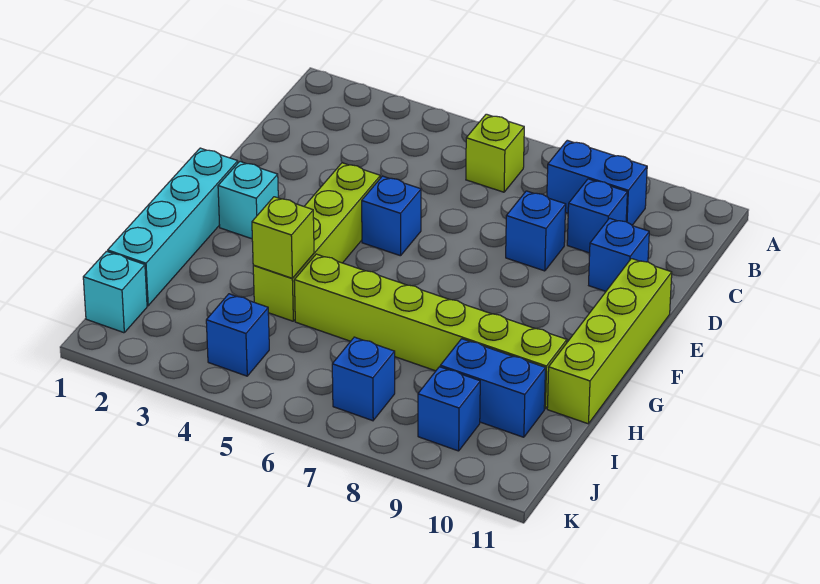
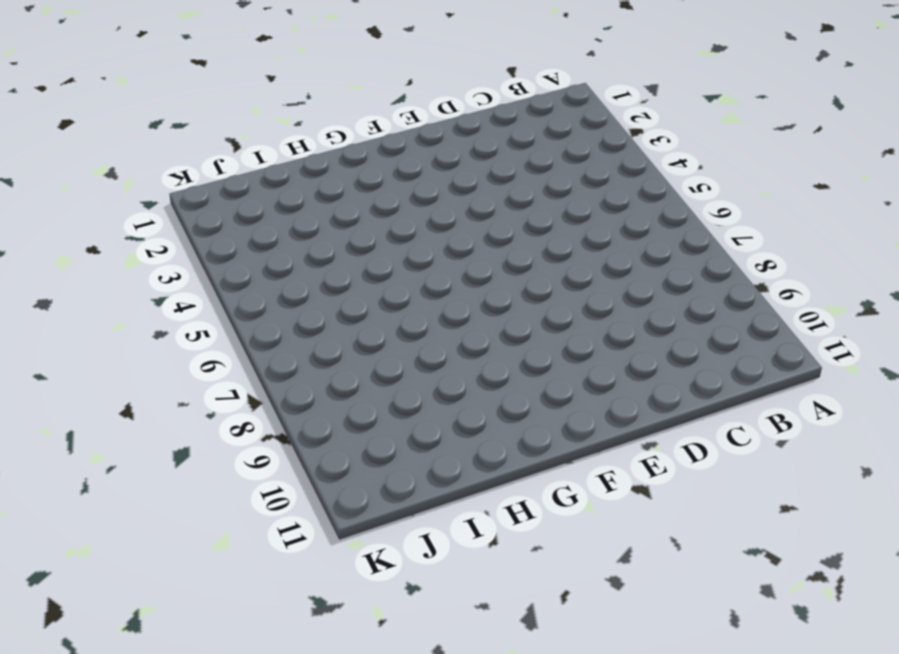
none -> lime brick B6 level 1
none -> blue brick B8:B9 level 1
none -> blue brick C9 level 1

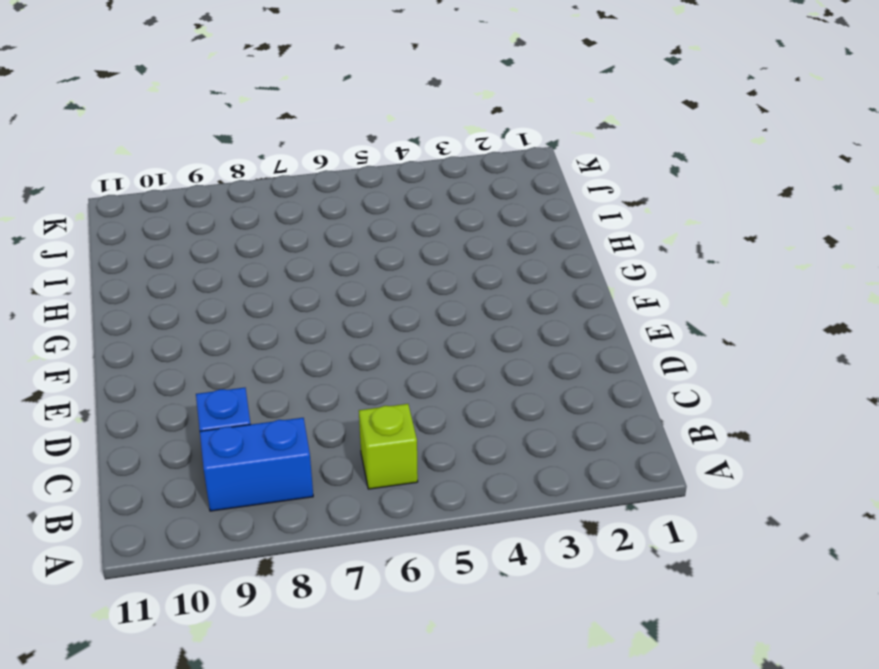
none -> blue brick D8 level 1
none -> blue brick D10 level 1
none -> lime brick E4:H4 level 1

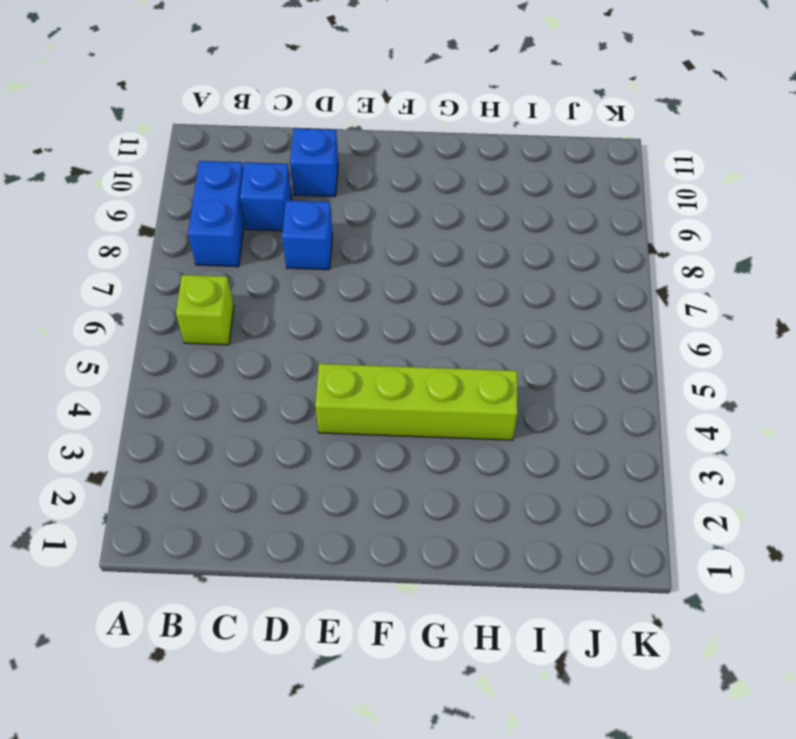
none -> blue brick E5 level 1
none -> lime brick E11:H11 level 1
none -> cyan brick F1:I1 level 1

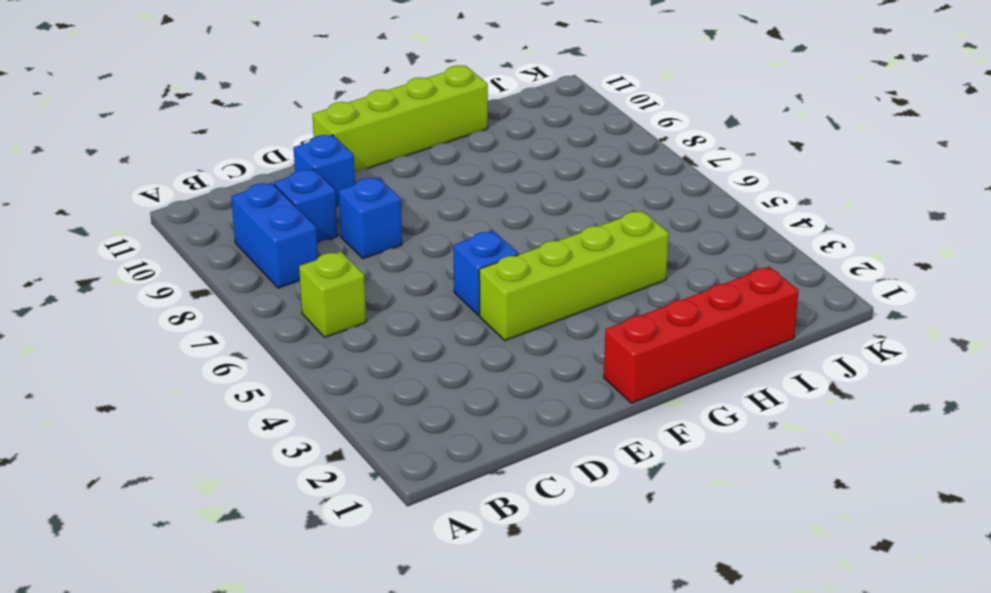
red brick F1:I1 level 1 -> cyan brick F1:I1 level 1
none -> cyan brick F2 level 1
none -> lime brick H5:H10 level 1
none -> blue brick I9:I10 level 1

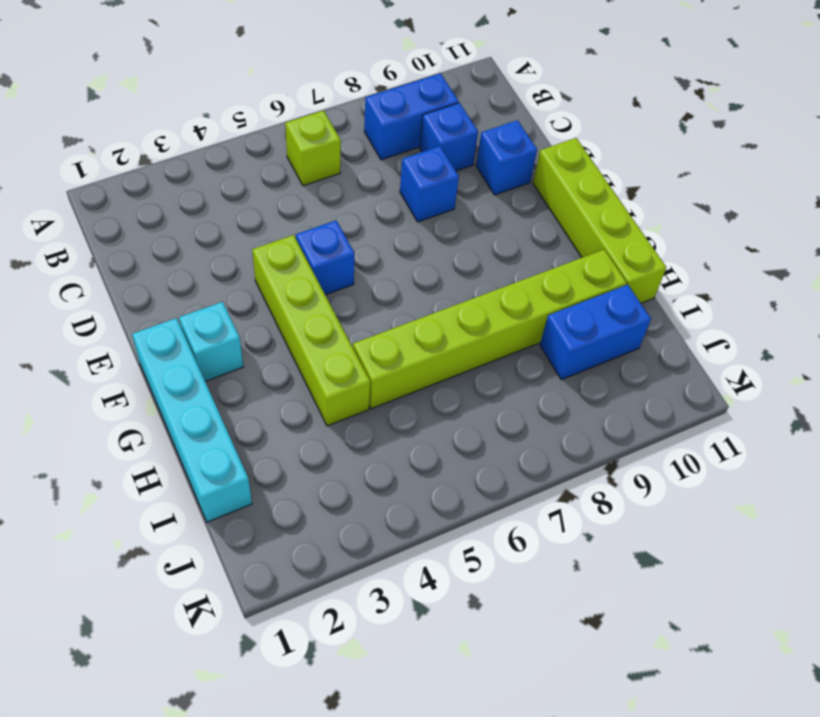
none -> cyan brick J1 level 1
none -> blue brick J4 level 1
none -> blue brick J7 level 1

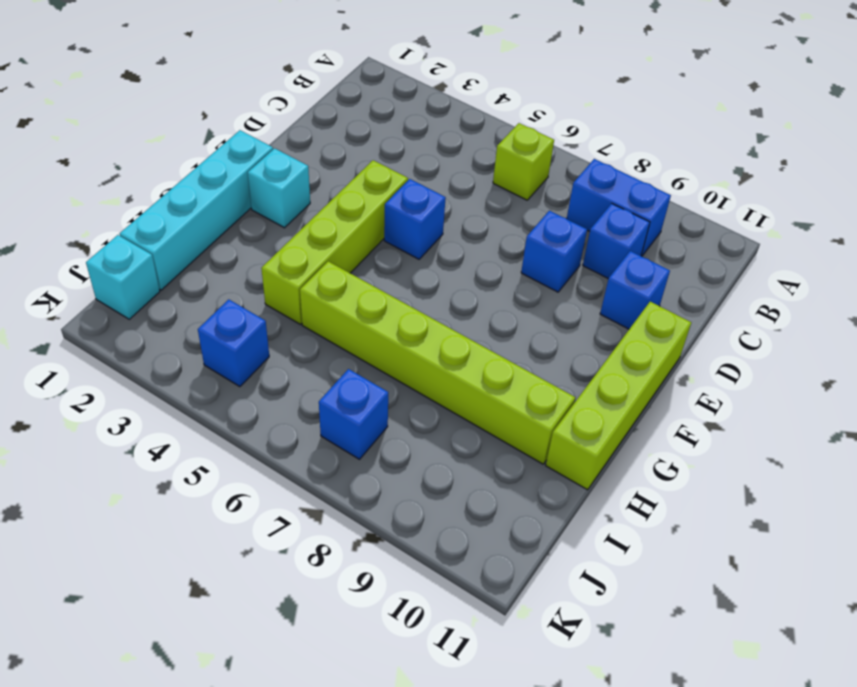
none -> blue brick I9:I10 level 1
none -> blue brick J9 level 1
none -> lime brick H4 level 2

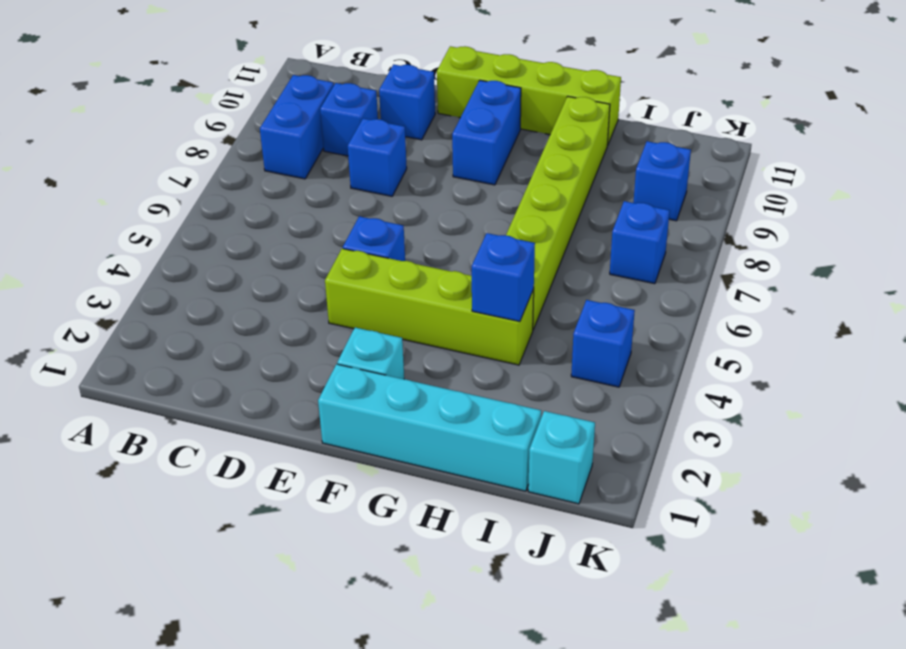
blue brick F9:F10 level 1 -> blue brick I9:I10 level 1
blue brick H4 level 2 -> lime brick H4 level 2
none -> lime brick B6 level 1

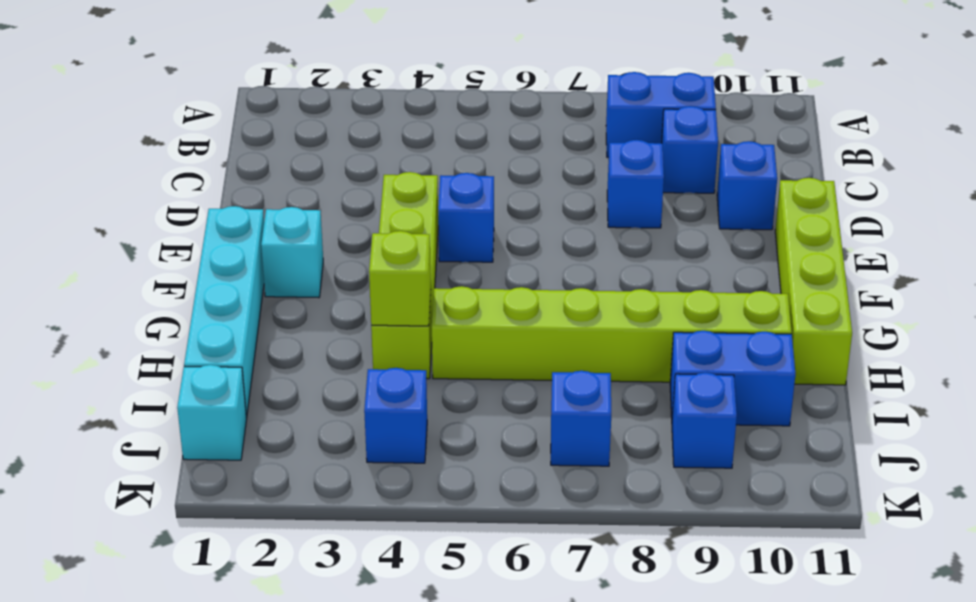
none -> lime brick B6 level 1

